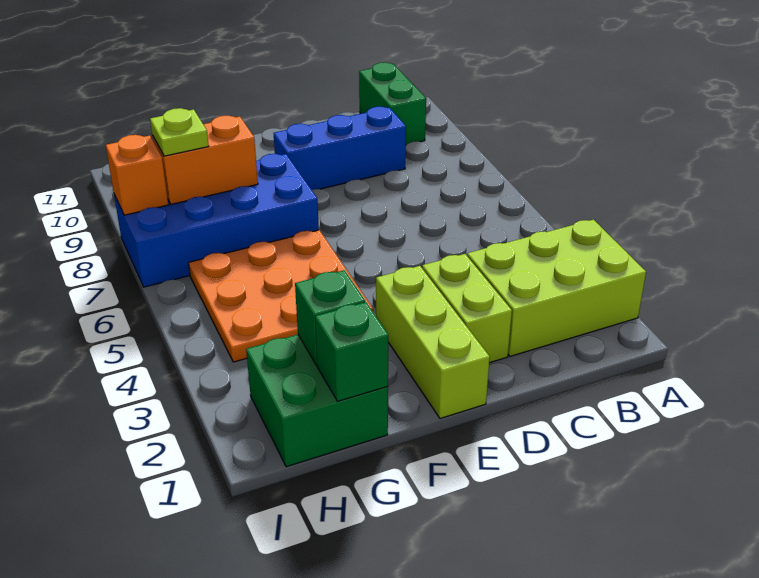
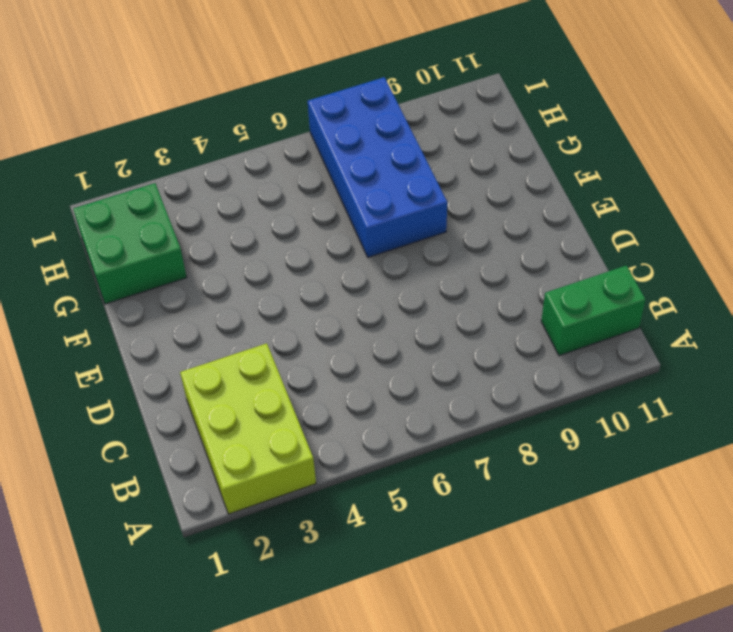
none -> blue brick C9:E9 level 1
none -> lime brick D2:D3 level 1
none -> lime brick E1:E3 level 1

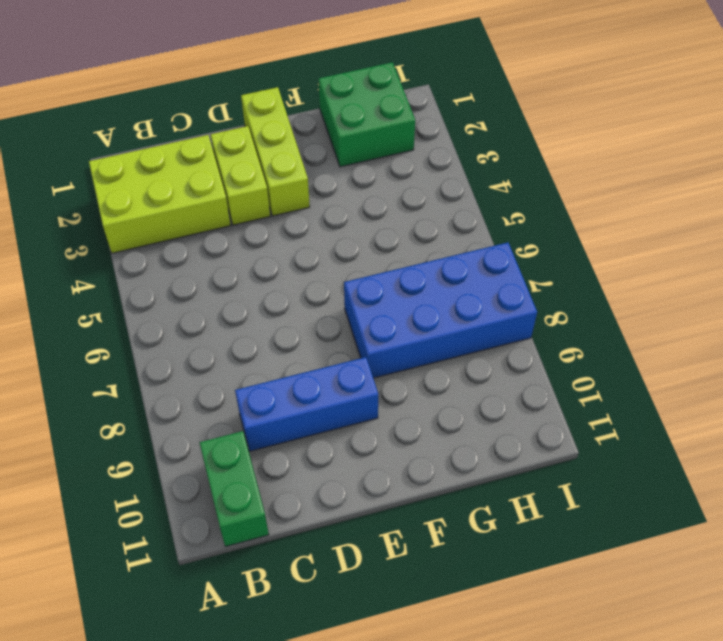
none -> orange plate F4:H6 level 1
none -> green brick G1 level 2
none -> green brick G2 level 2

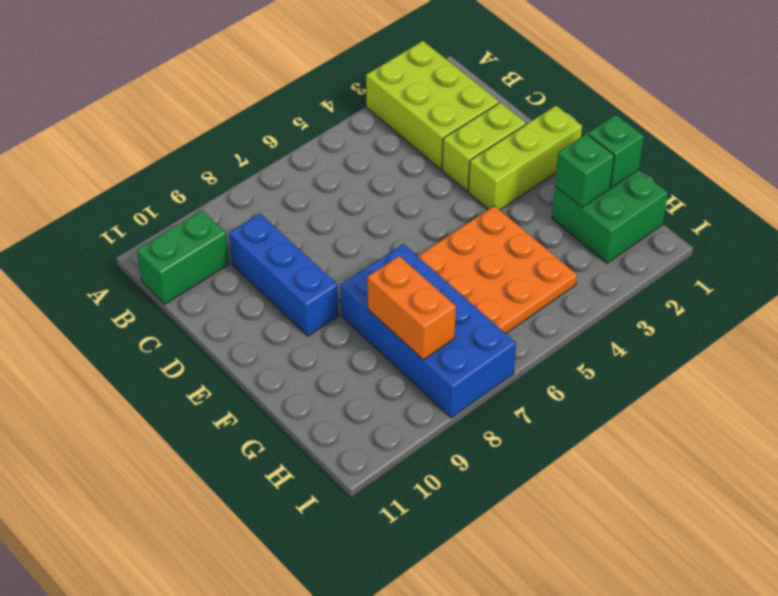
none -> orange brick I8 level 2
none -> lime plate H8 level 3

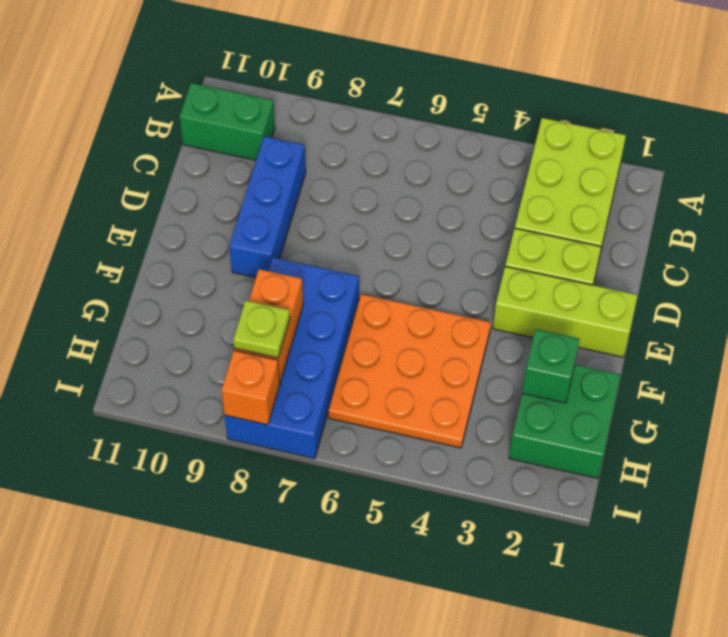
none -> green brick G1 level 2

